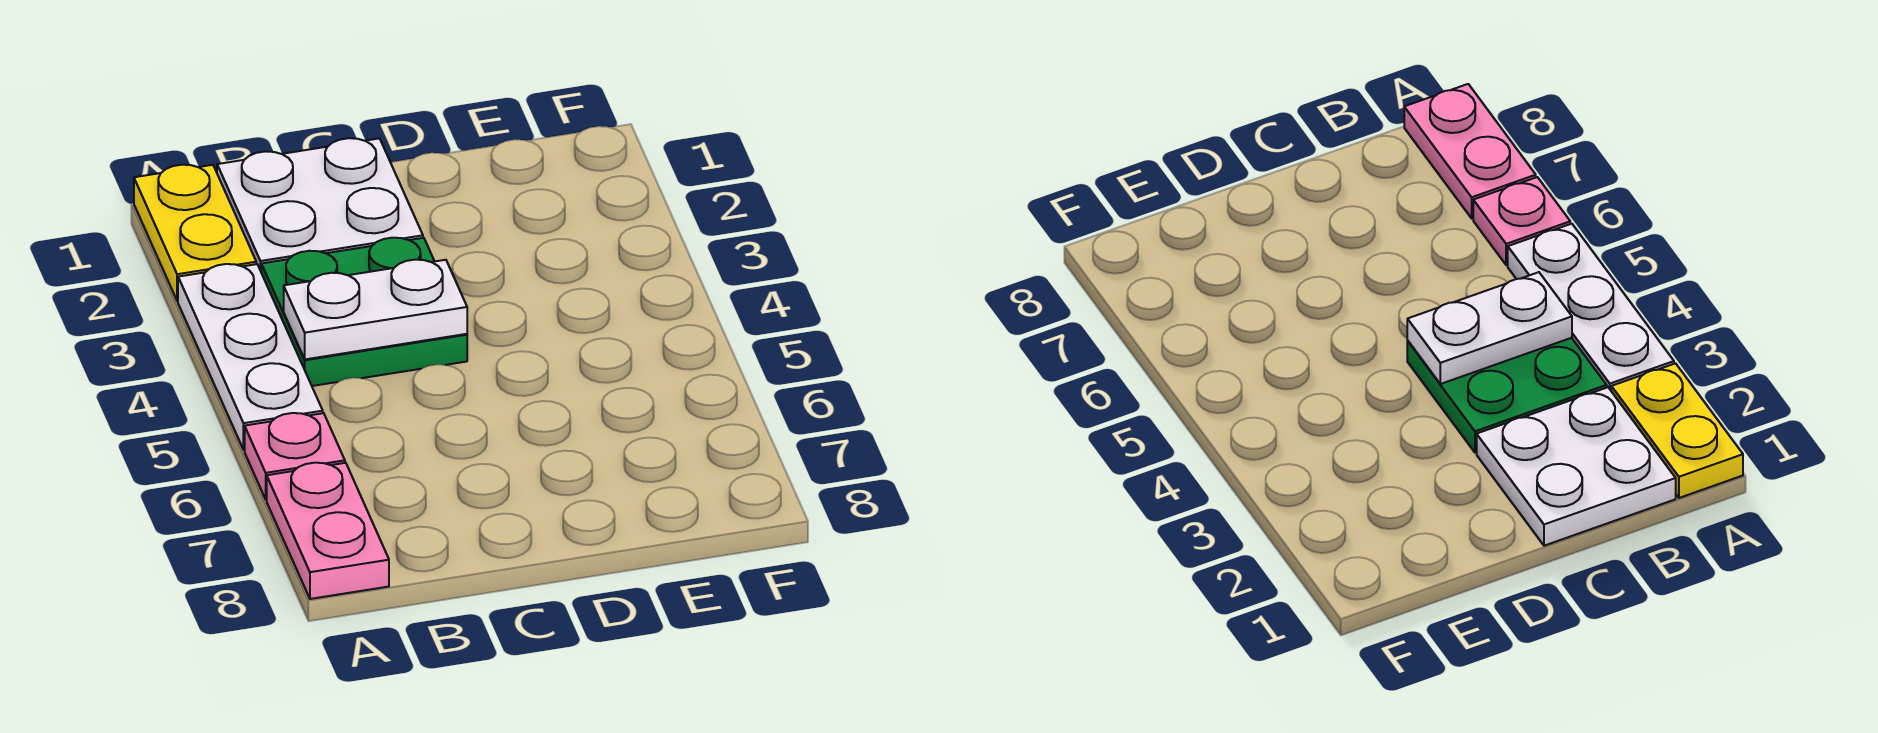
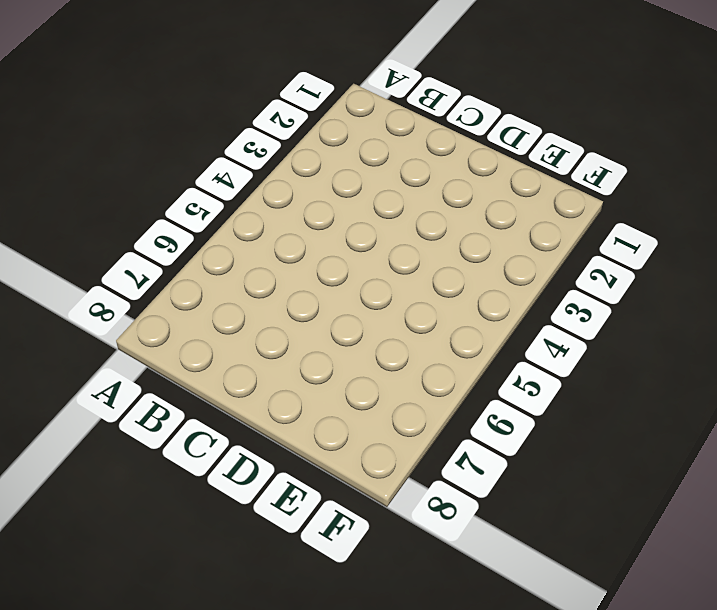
none -> yellow plate A1:A2 level 1
none -> white plate A3:A5 level 1

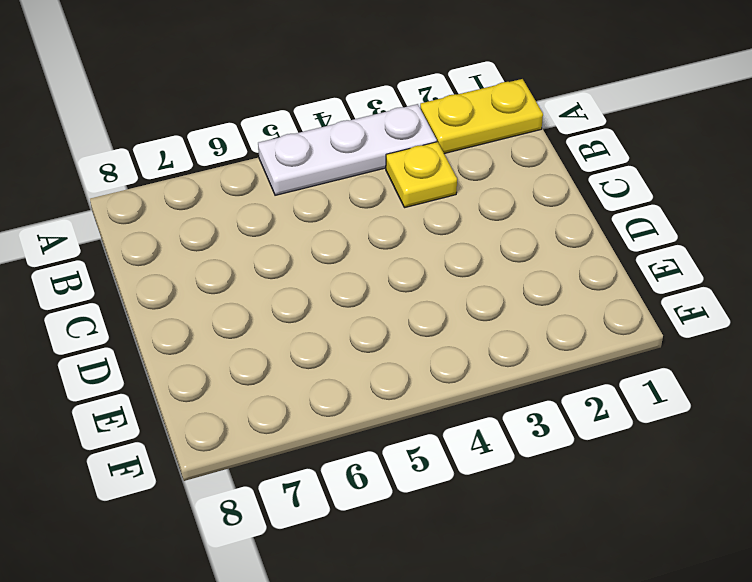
yellow plate B3 level 1 -> green plate B3:C4 level 1
none -> pink plate A6 level 1
none -> pink plate A7:A8 level 1

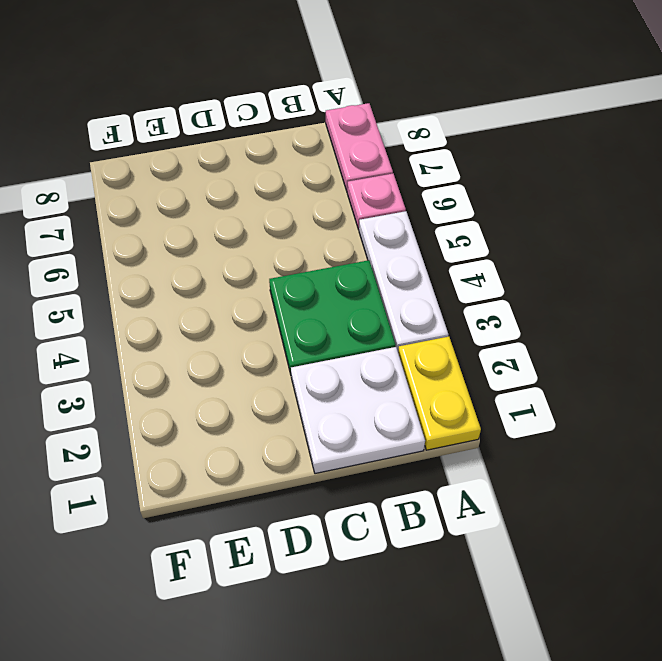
none -> white plate B4:C4 level 2

